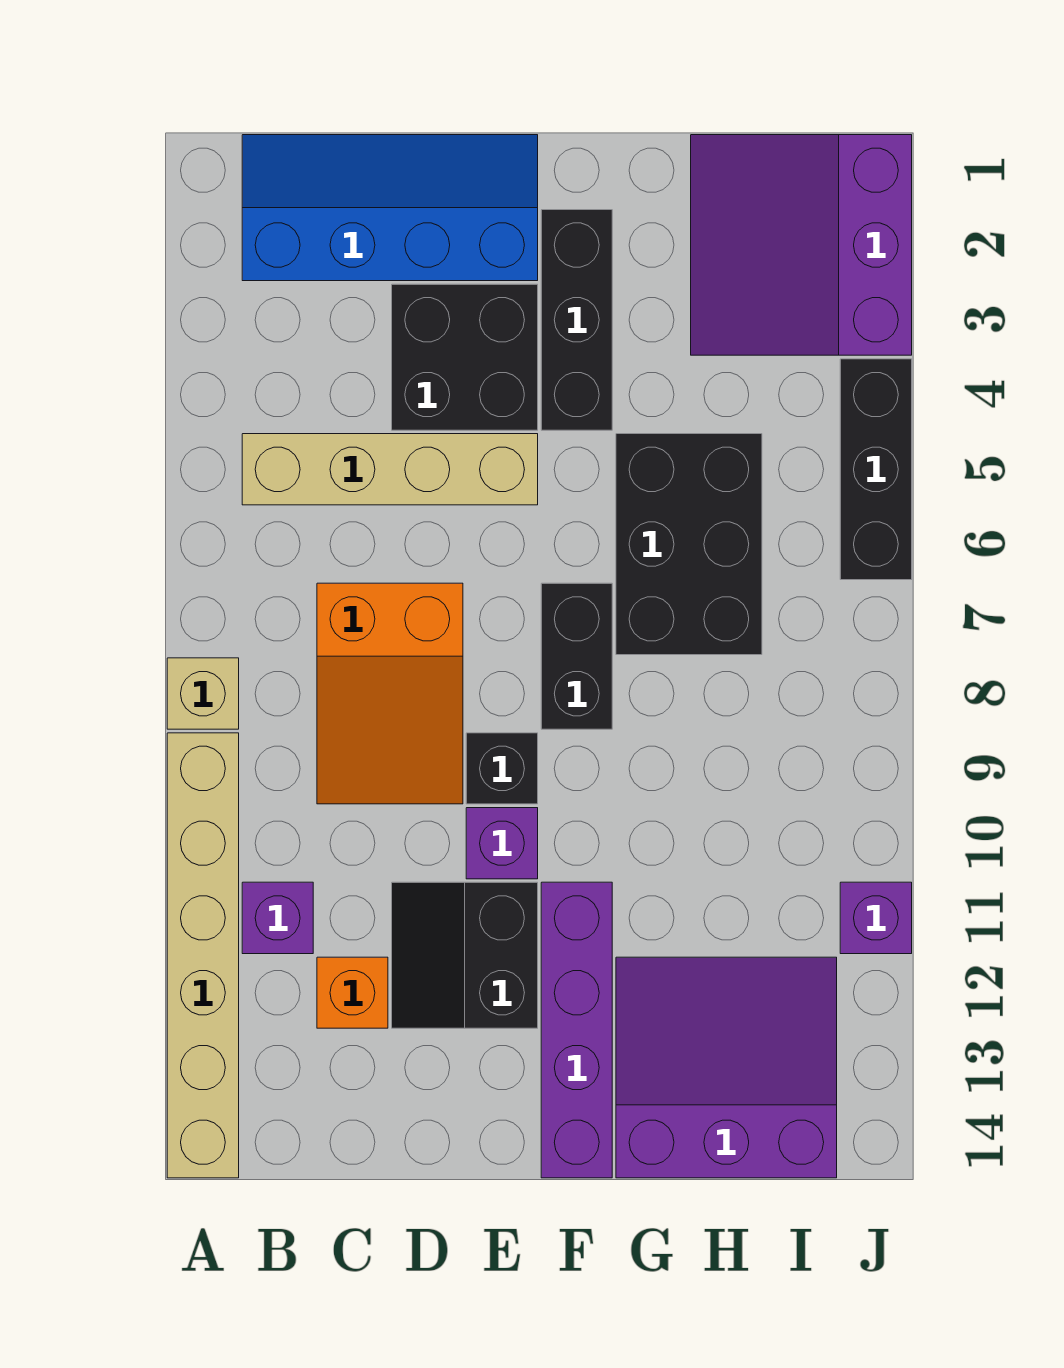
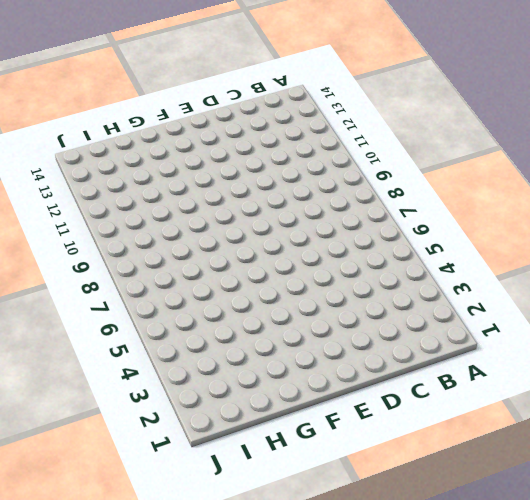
none -> tan brick A8 level 1
none -> tan brick A9:A14 level 1
none -> blue slope B1:E2 level 1 top 2

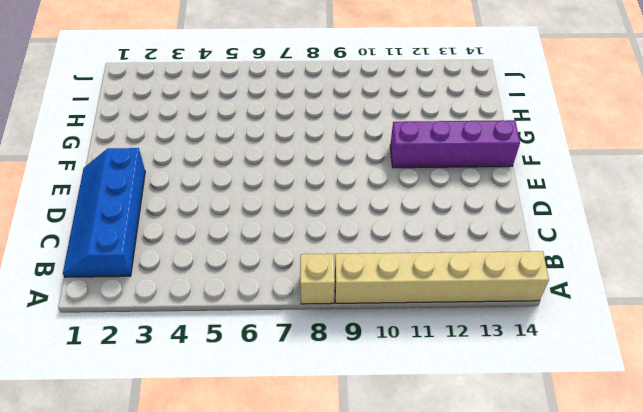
none -> tan brick B5:E5 level 1
none -> purple brick B11 level 1
none -> orange slope C7:D9 level 1 top 7

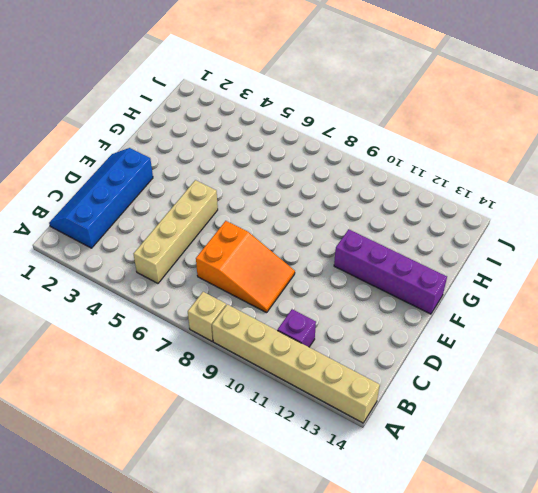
none -> orange brick C12 level 1
none -> black brick D3:E4 level 1
none -> black slope D11:E12 level 1 top E

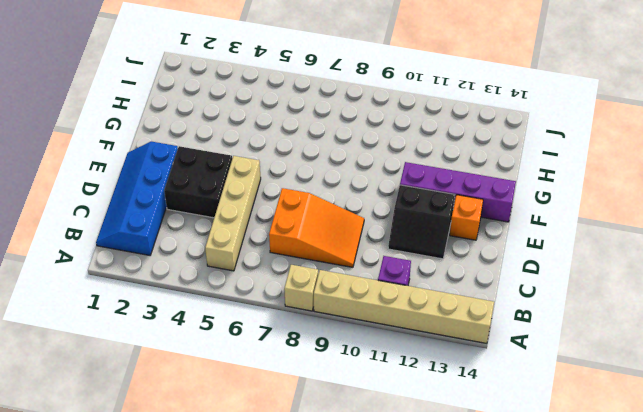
orange brick E13 level 1 -> orange brick C12 level 1
none -> black brick E9 level 1
none -> purple brick E10 level 1
none -> black brick F2:F4 level 1

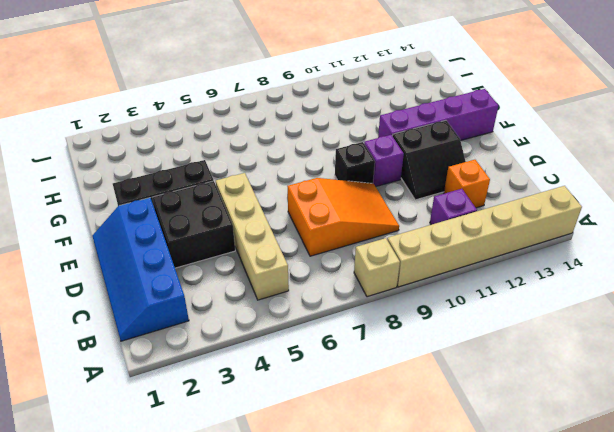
none -> black brick F7:F8 level 1
none -> black brick G5:H7 level 1
none -> purple slope G12:I14 level 1 top 14

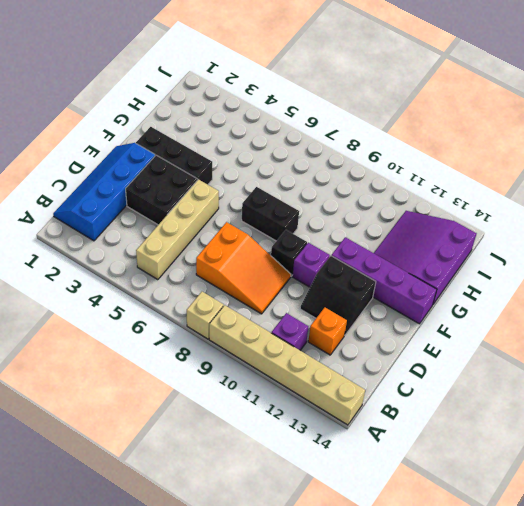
none -> black brick G5:H7 level 1
none -> purple slope H1:J3 level 1 top J
none -> black brick J4:J6 level 1

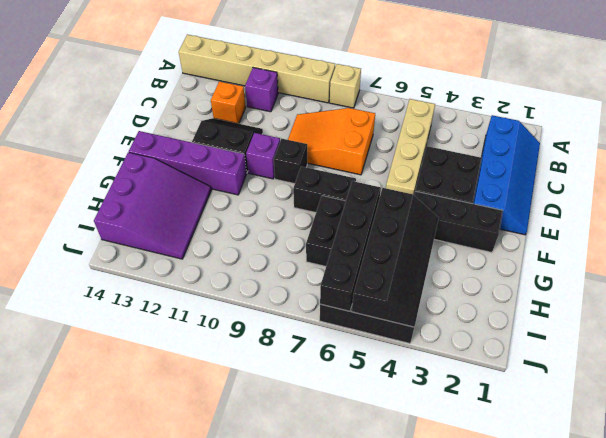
black slope G4:J5 level 2 top 5 -> none
black brick G6:J6 level 2 -> none
none -> purple slope H1:J3 level 1 top J
none -> purple brick J11 level 1

